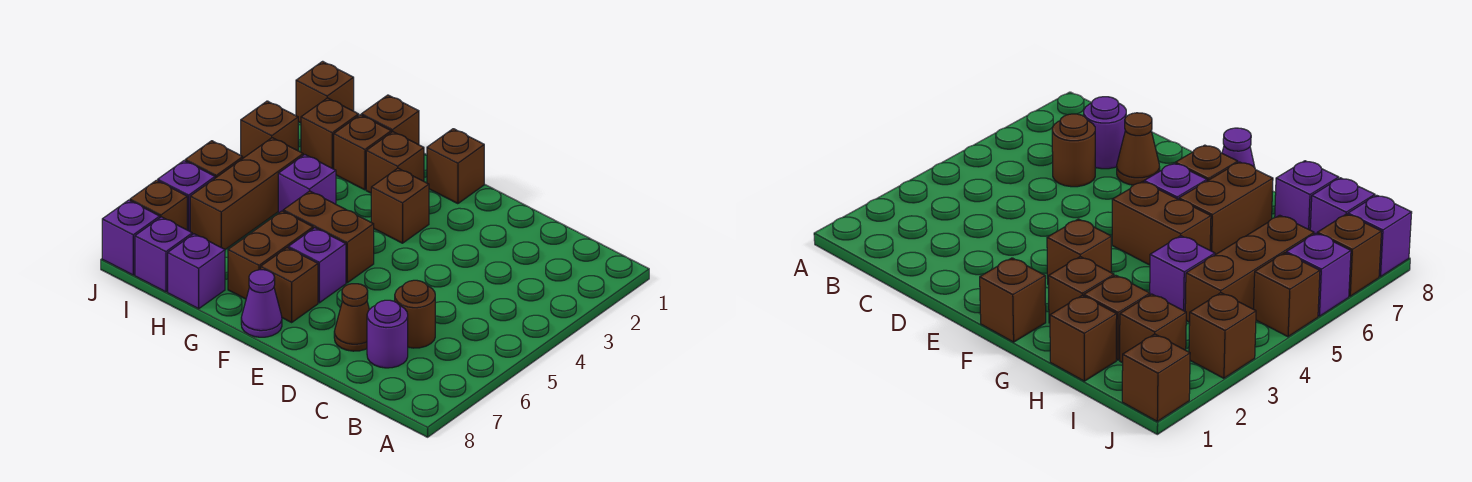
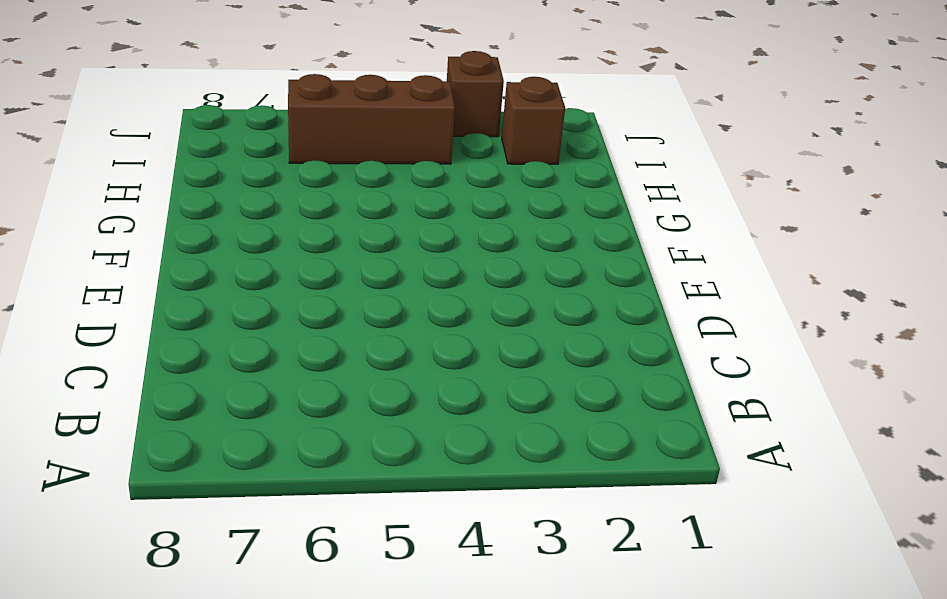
none -> brown round brick C6 level 1
none -> purple round brick C7 level 1
none -> brown cone D7 level 1

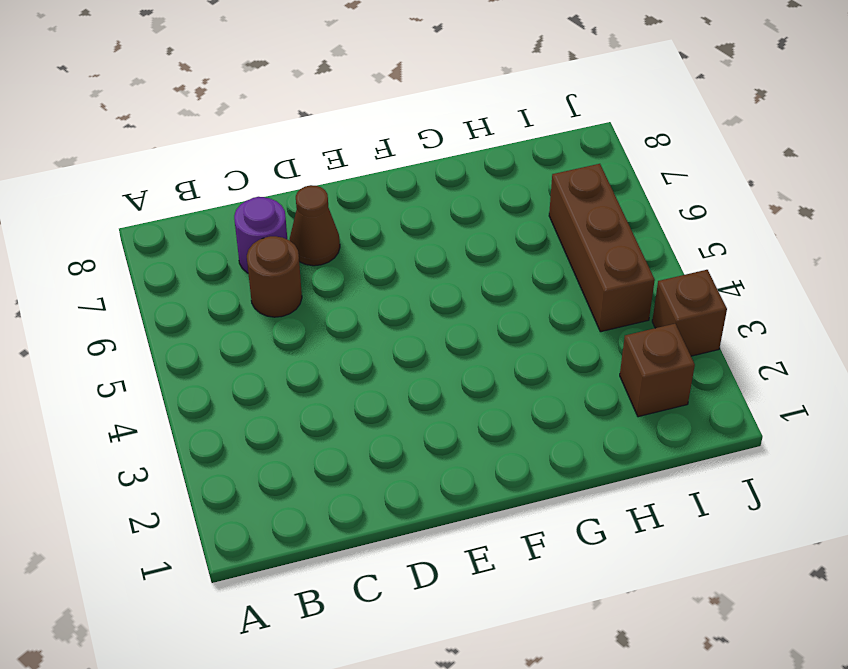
none -> brown brick F1 level 1
none -> brown brick F3 level 1
none -> brown brick F5:G5 level 1

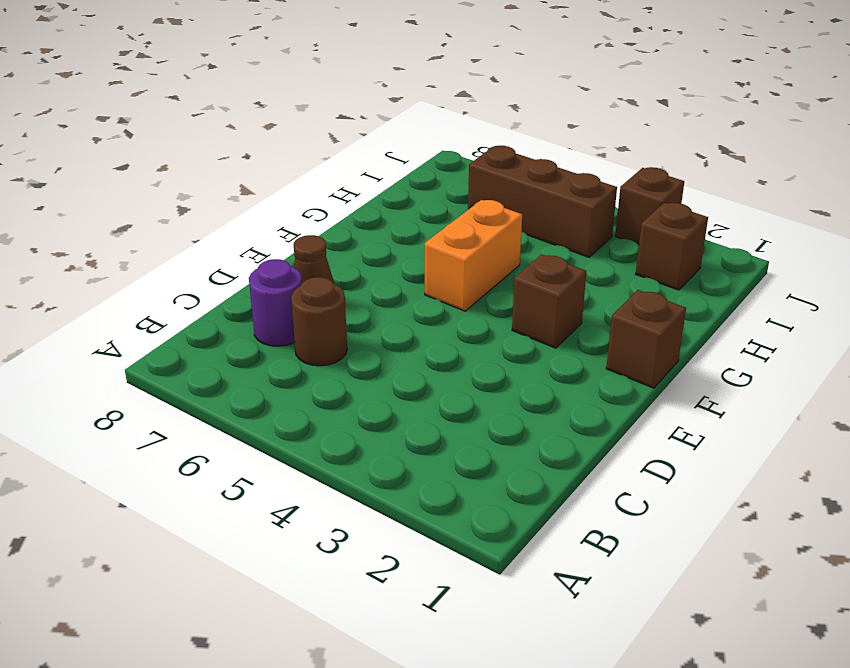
orange brick F5:G5 level 1 -> brown brick F5:G5 level 1
none -> purple brick F6 level 1
none -> brown brick F7 level 1
none -> purple cone F8 level 1

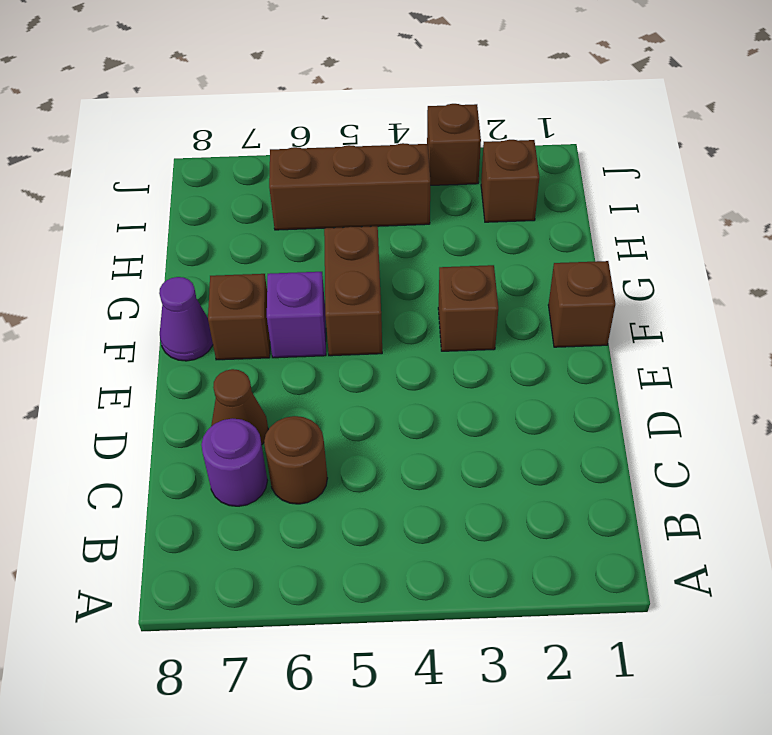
none -> brown brick G2 level 1
none -> brown brick G6:G7 level 1
none -> brown brick H1 level 1

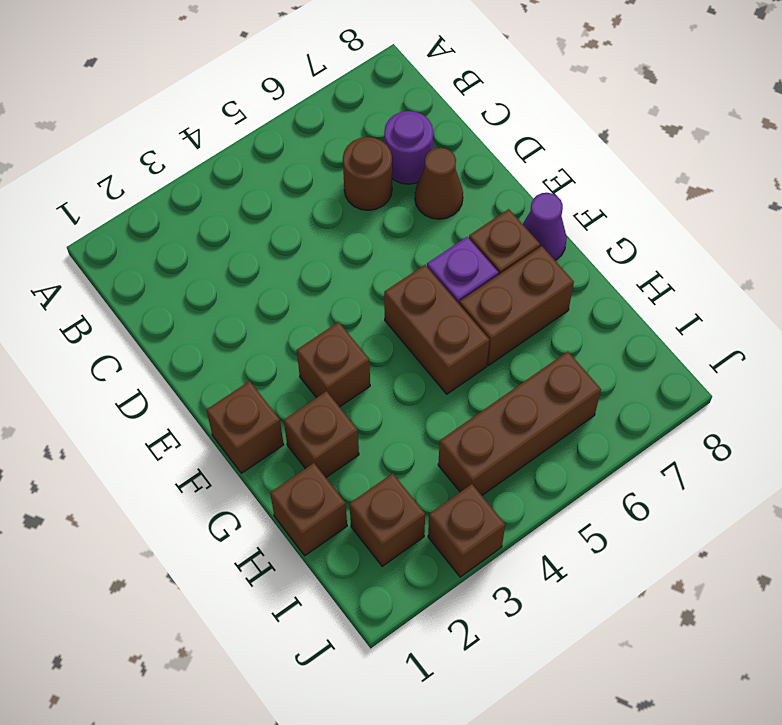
none -> brown brick H2 level 1
none -> purple brick H4 level 1
none -> purple brick H8 level 1

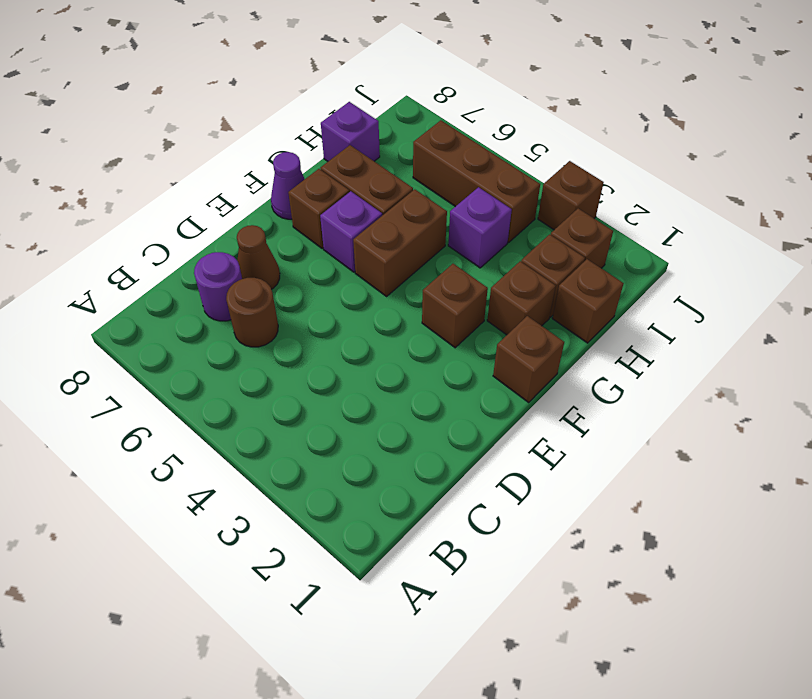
none -> purple brick I8 level 1
none -> brown brick J1 level 1
none -> brown brick J5 level 1

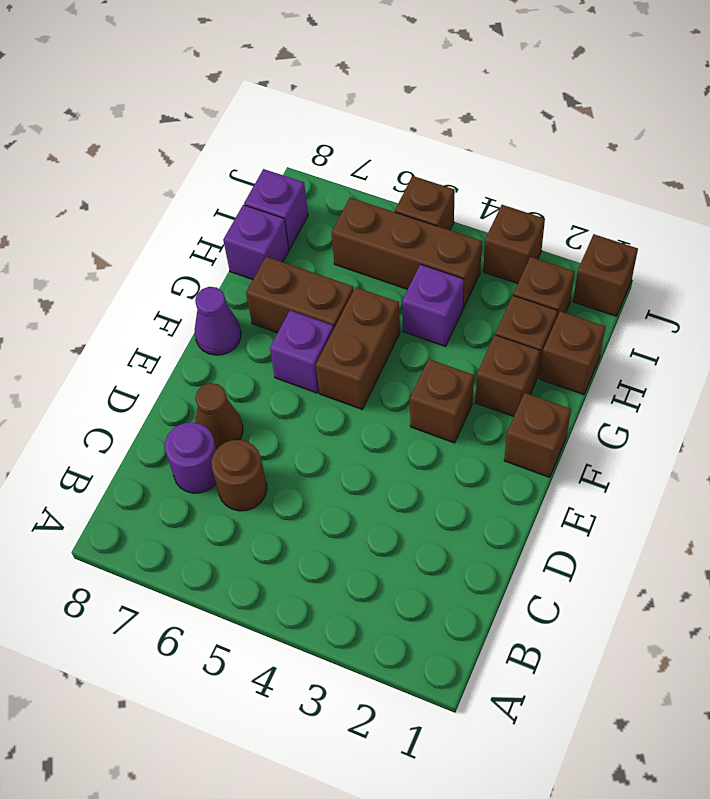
none -> brown brick F7 level 1
none -> purple brick J6 level 1
none -> brown brick J7 level 1

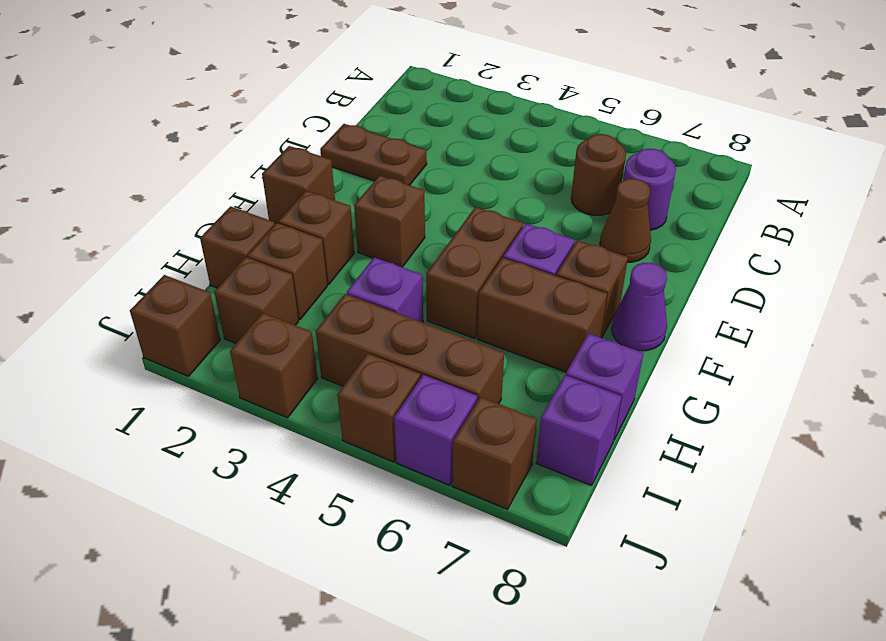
brown plate D1:D2 level 1 -> none
none -> purple brick J8 level 1

